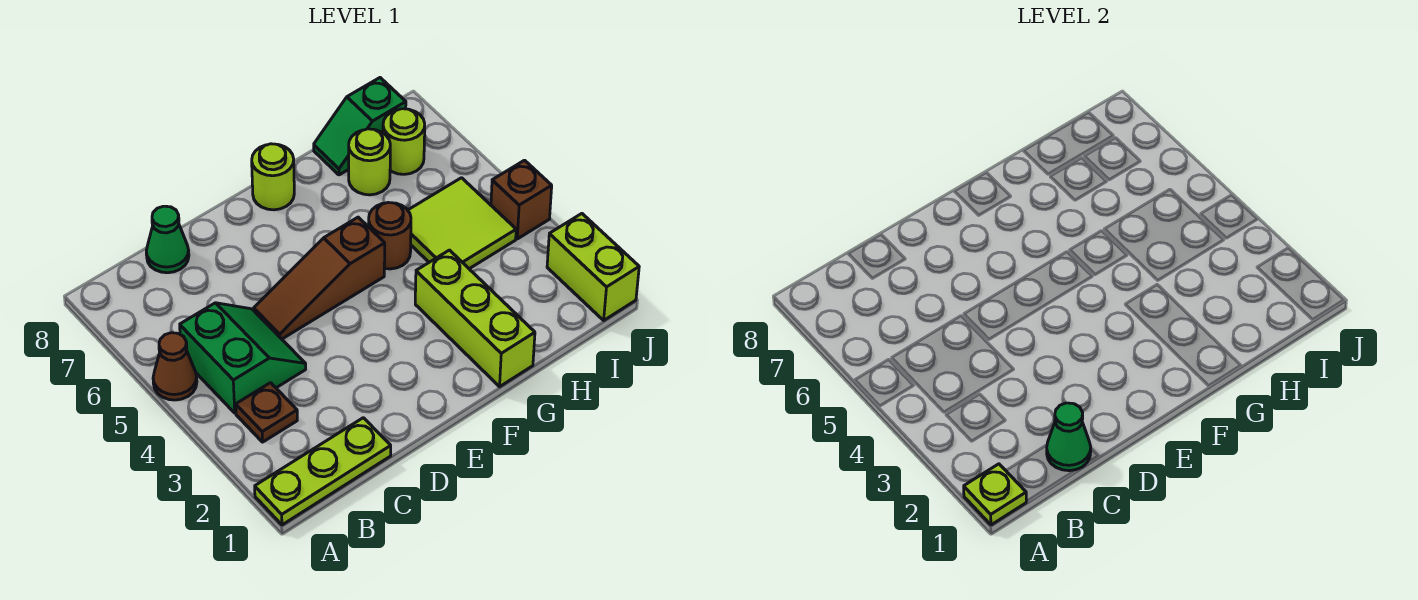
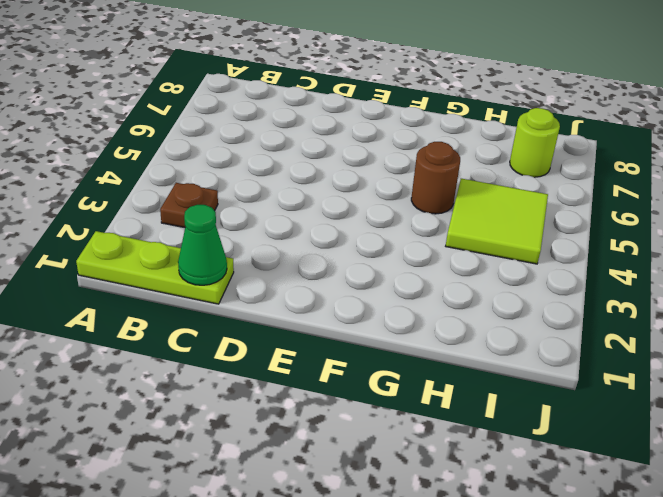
none -> brown cone A5 level 1
none -> green slope B4:C5 level 1 top B
none -> green cone C8 level 1

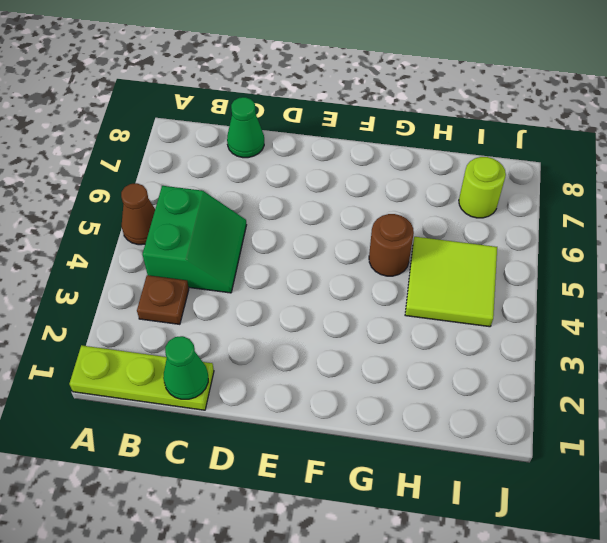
none -> brown slope D5:F5 level 1 top F
none -> lime round brick F8 level 1
none -> lime brick G1:G3 level 1

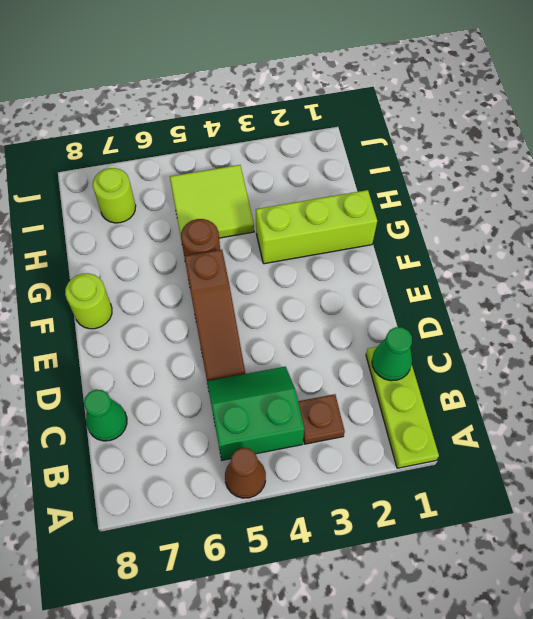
none -> lime round brick H7 level 1
none -> green slope H8:I8 level 1 top I
none -> lime brick J1:J2 level 1

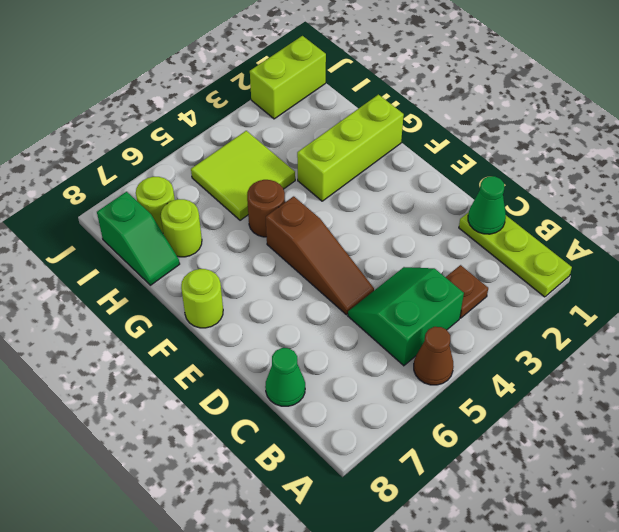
none -> brown brick J4 level 1
none -> lime plate A1 level 2

